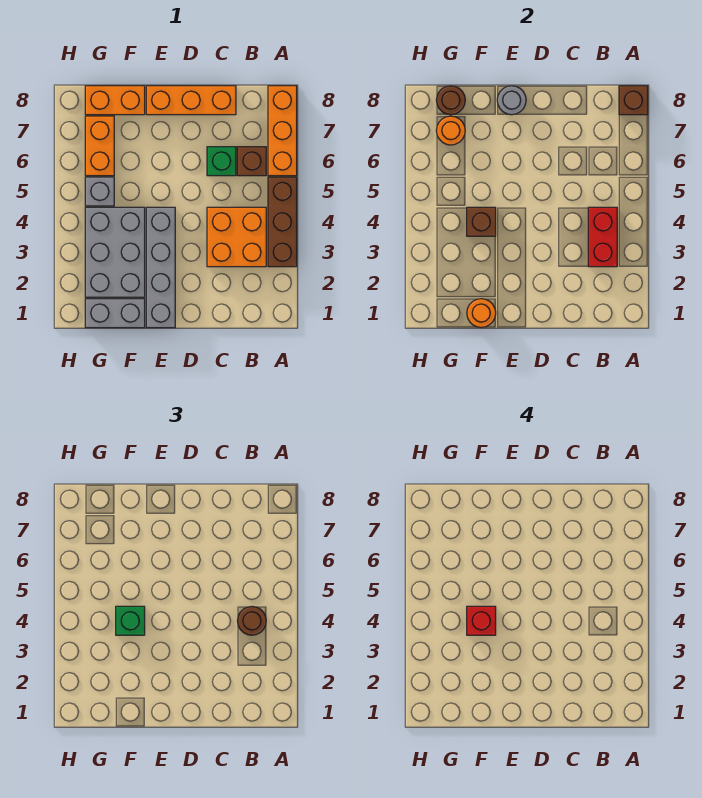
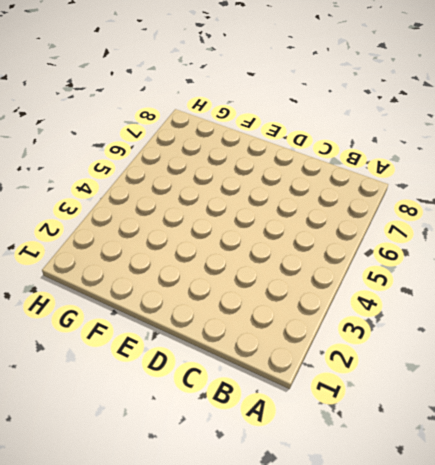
none -> brown brick A3:A5 level 1
none -> orange brick A6:A8 level 1
none -> orange brick B3:C4 level 1

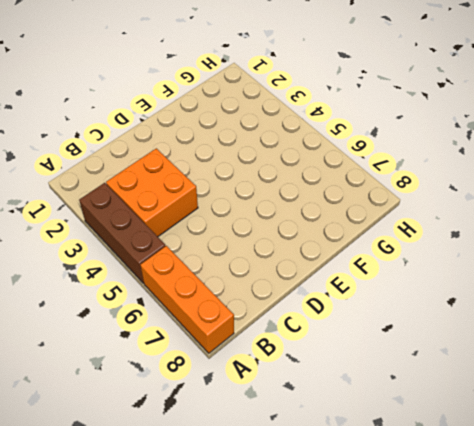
none -> brown brick B6 level 1
none -> green brick C6 level 1
none -> orange brick C8:E8 level 1

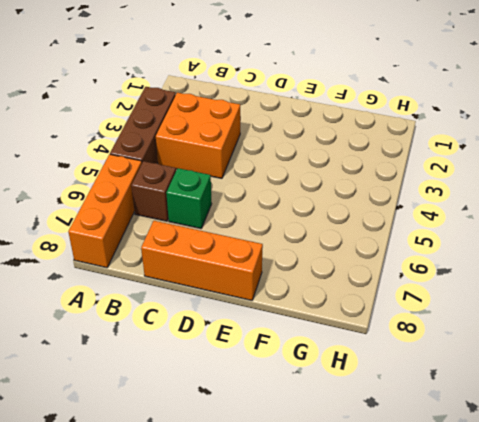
none -> grey brick E1:E4 level 1
none -> grey brick F1:G1 level 1
none -> grey brick F2:G4 level 1

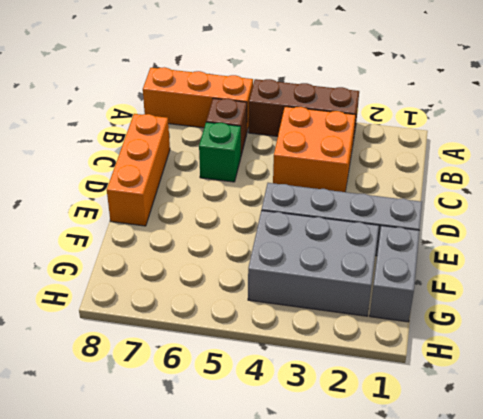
none -> orange brick F8:G8 level 1
none -> grey brick G5 level 1
none -> orange brick G6:G7 level 1

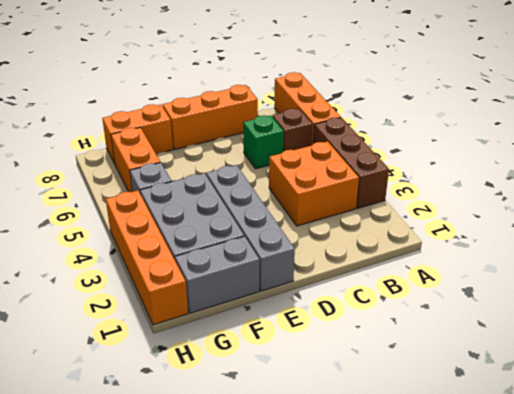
orange brick H1:H4 level 1 -> none
none -> brown brick A8 level 2
none -> red brick B3:B4 level 2
none -> grey round brick E8 level 2

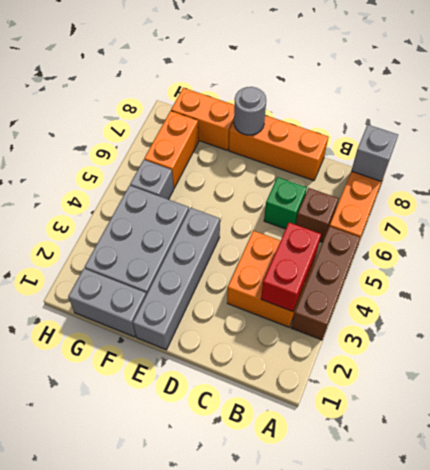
grey brick A8 level 2 -> brown brick A8 level 2
none -> orange round brick F1 level 2
none -> brown brick F4 level 2
none -> orange round brick G7 level 2

